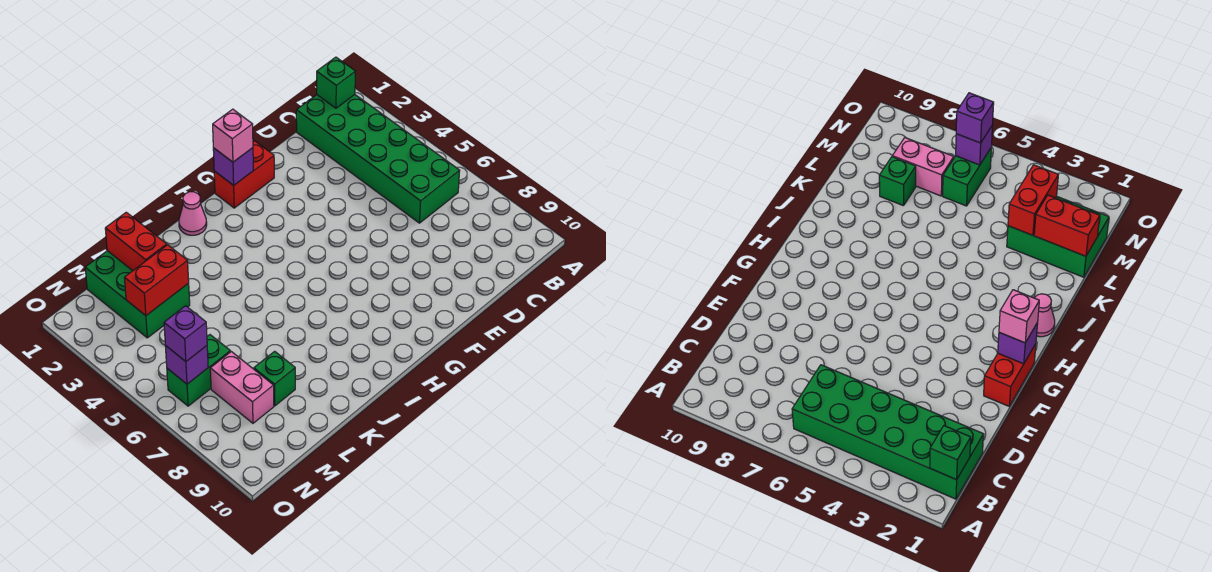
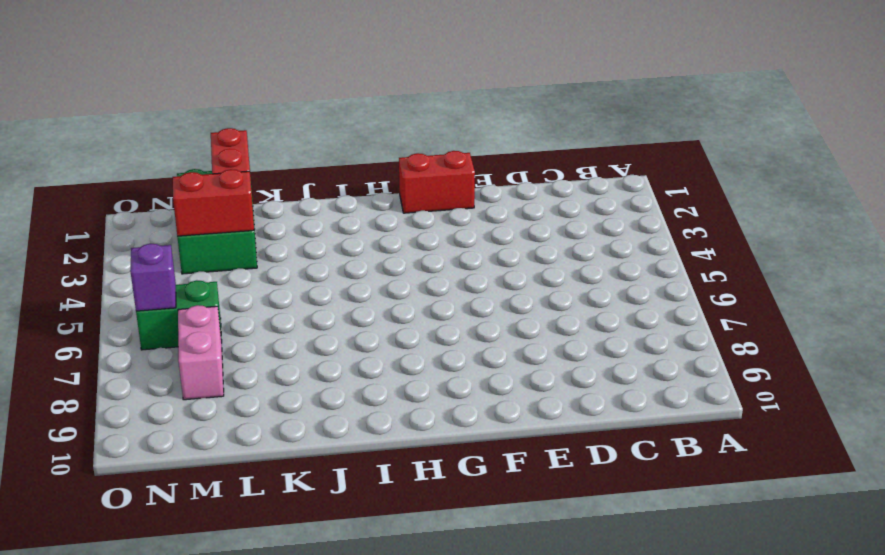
none -> green brick B1:C6 level 1
none -> pink cone I1 level 1
none -> green brick L8 level 1

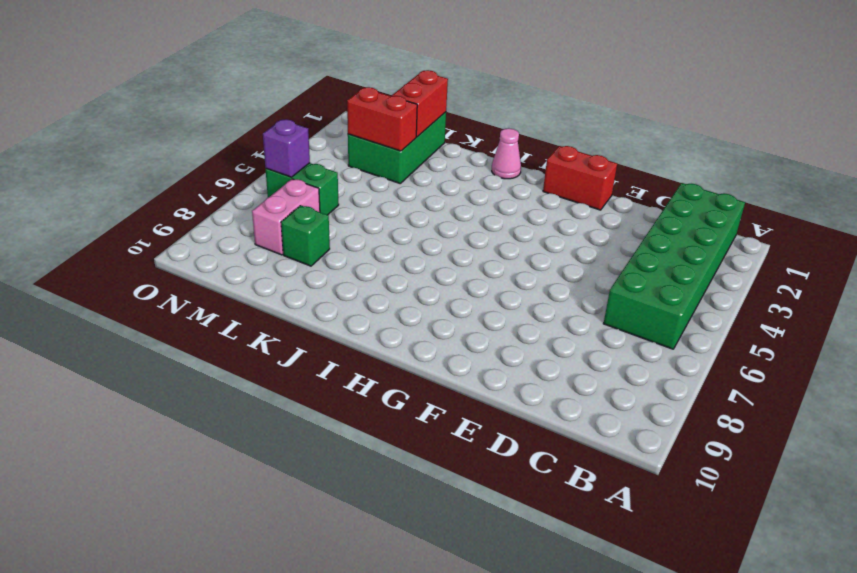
none -> green brick B1 level 2
none -> purple brick G1 level 2
none -> pink brick G1 level 3

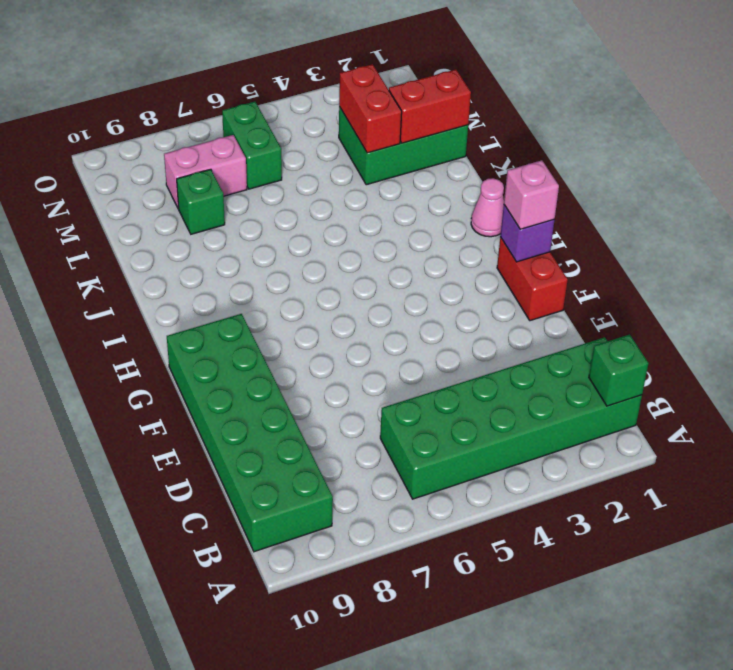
green brick B9:G10 level 1 -> none
none -> purple brick N6 level 2
none -> purple brick N6 level 3

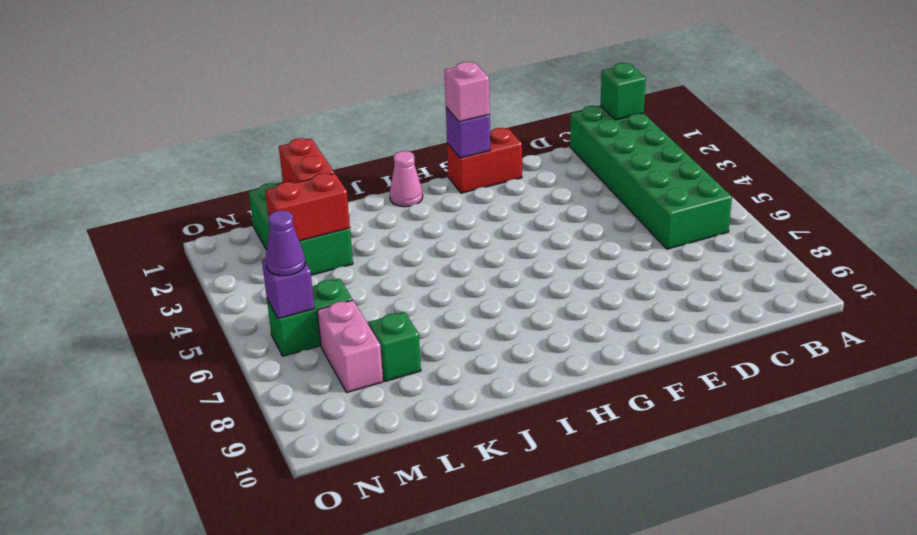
purple cone N6 level 3 -> purple brick N6 level 3

